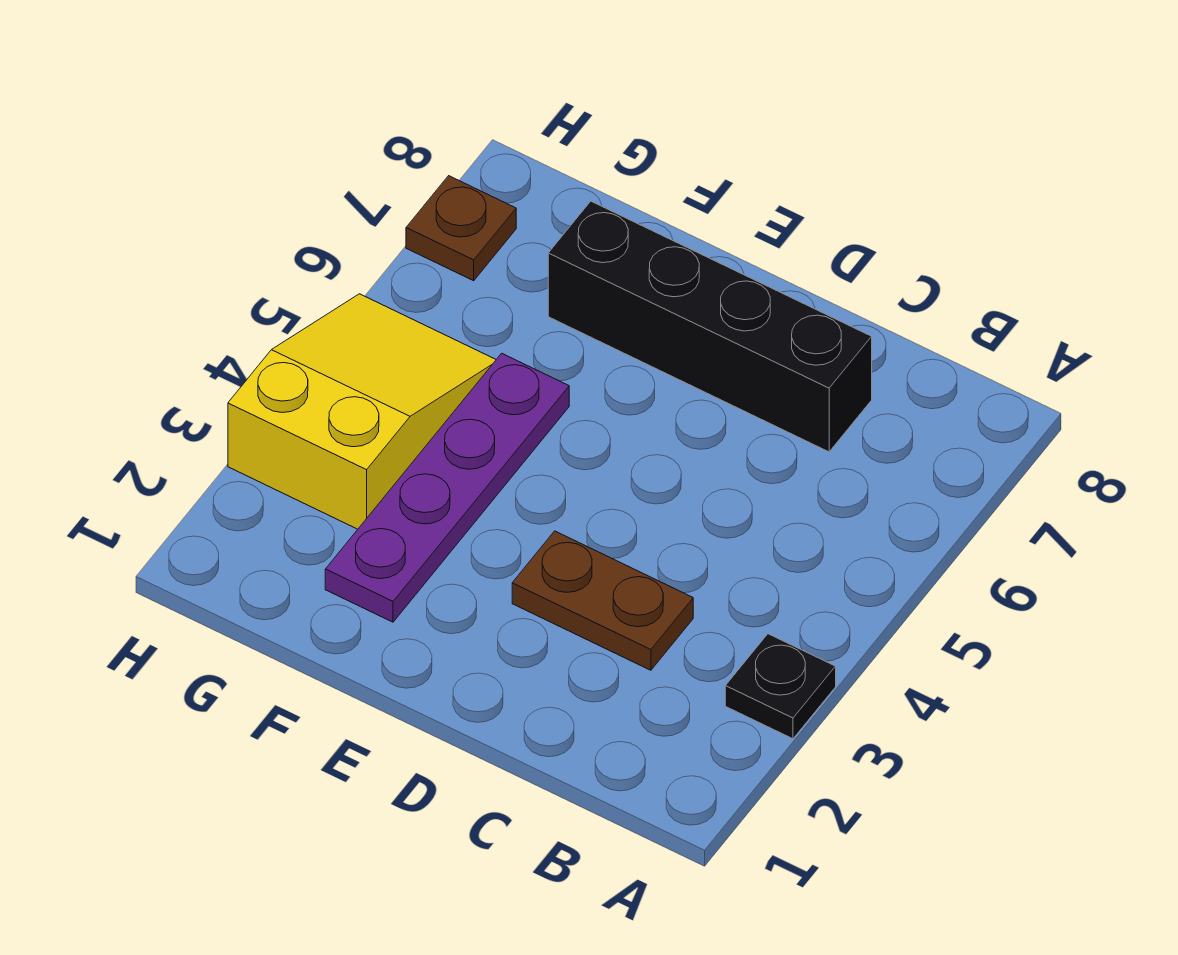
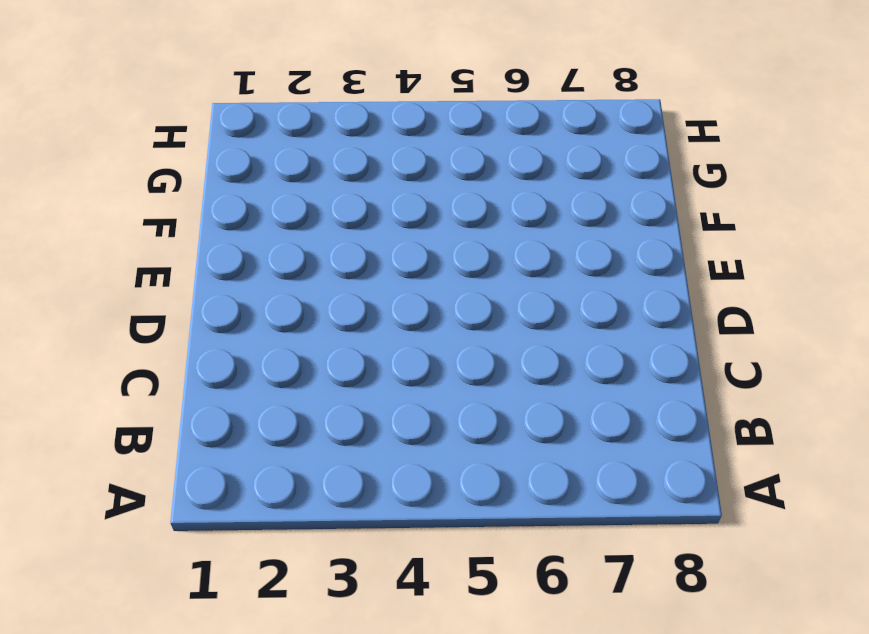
none -> black plate A3 level 1
none -> brown plate C3:D3 level 1

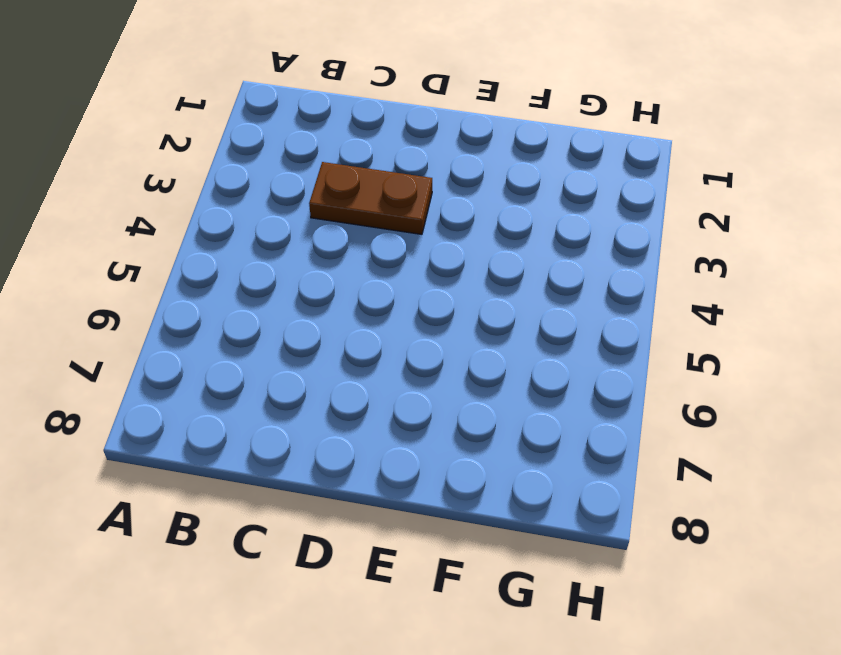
none -> black plate A3 level 1
none -> black brick C7:F7 level 1

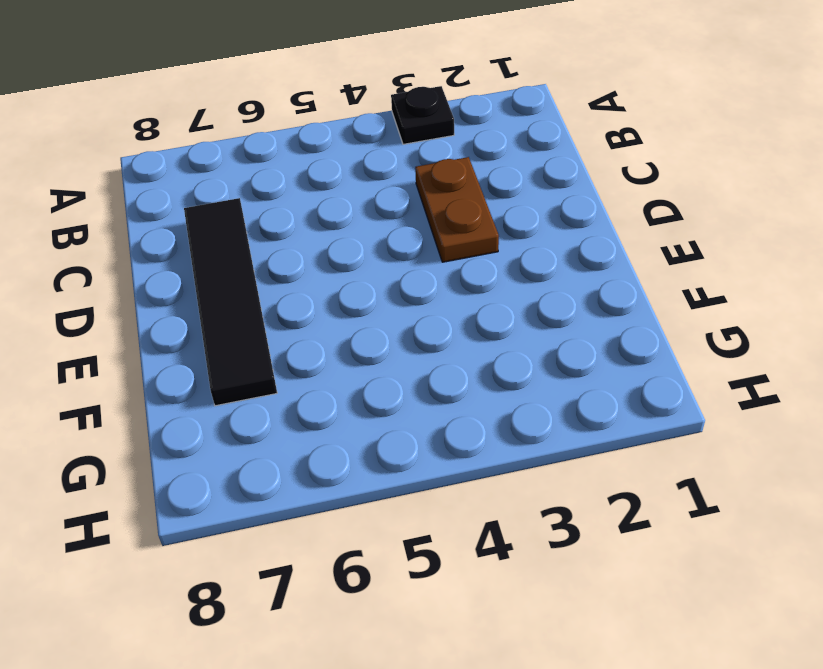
black tile C7:F7 level 1 -> black brick C7:F7 level 1
none -> purple plate F2:F5 level 1
none -> yellow slope G3:H5 level 1 top 3

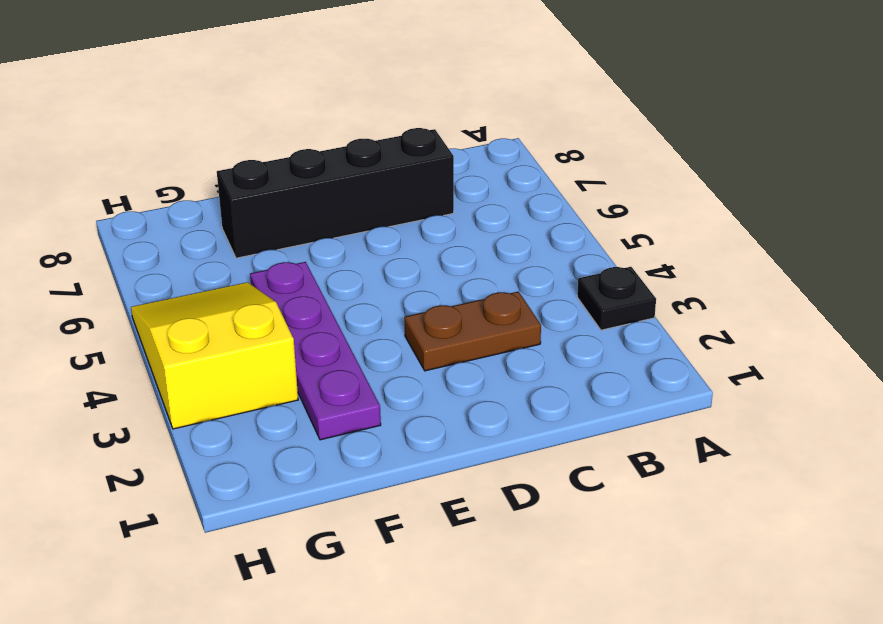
none -> brown plate H7 level 1

